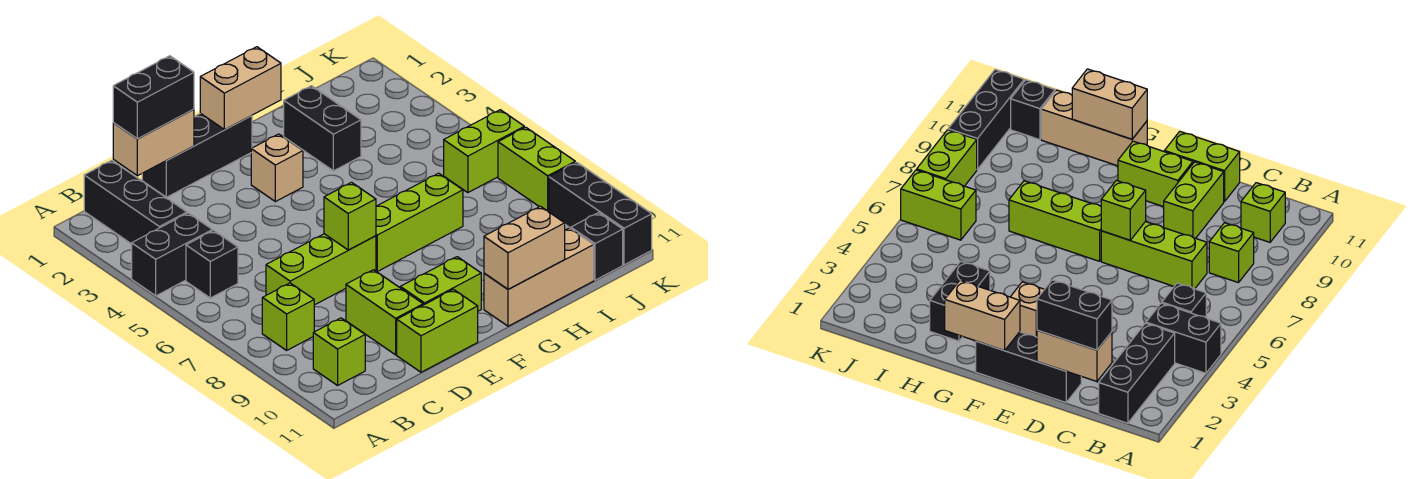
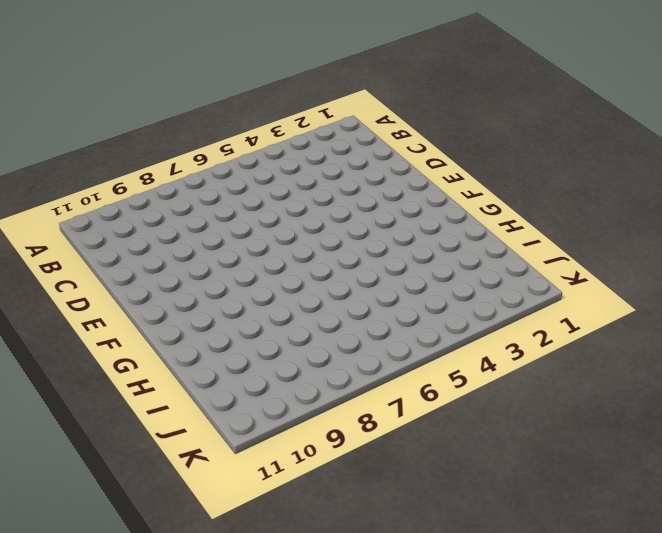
none -> black brick A4:B4 level 1
none -> black brick B1:B3 level 1
none -> black brick B5 level 1

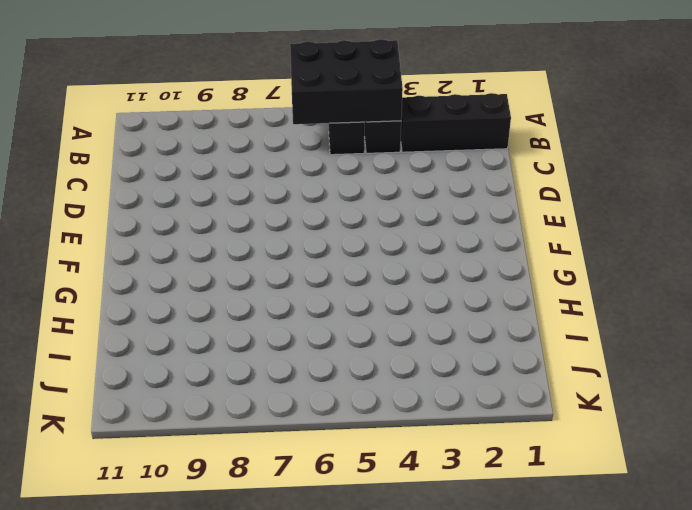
black brick A4:B6 level 2 -> none
none -> lime brick B8 level 1
none -> lime brick B10 level 1
none -> lime brick C7:E7 level 1

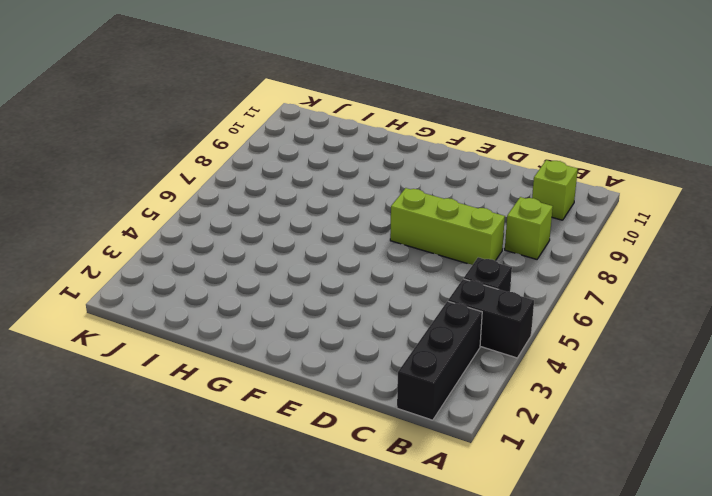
none -> black brick D1:F1 level 1
none -> lime brick D9:D10 level 1
none -> lime brick D11:E11 level 1

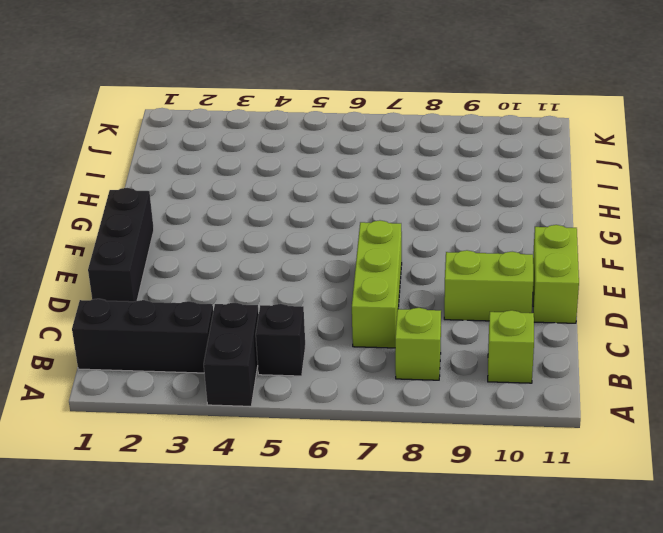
none -> lime brick E10:F10 level 1
none -> tan brick F3 level 1
none -> lime brick F7:H7 level 1

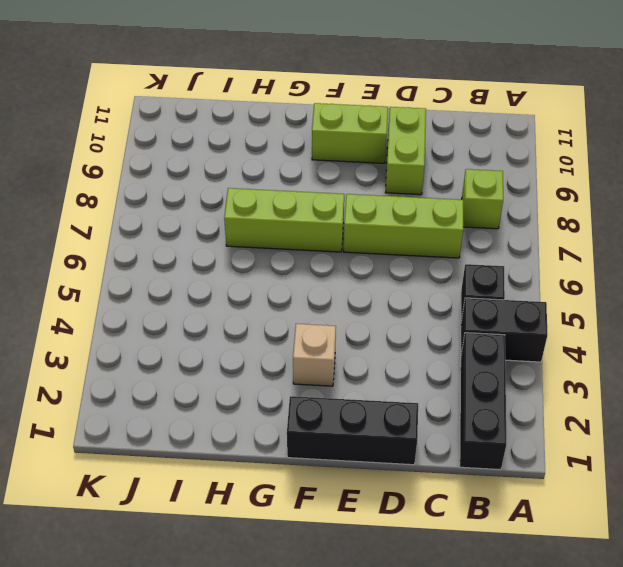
none -> lime brick B10 level 1
none -> lime brick D11:E11 level 1
none -> tan brick G11:I11 level 1

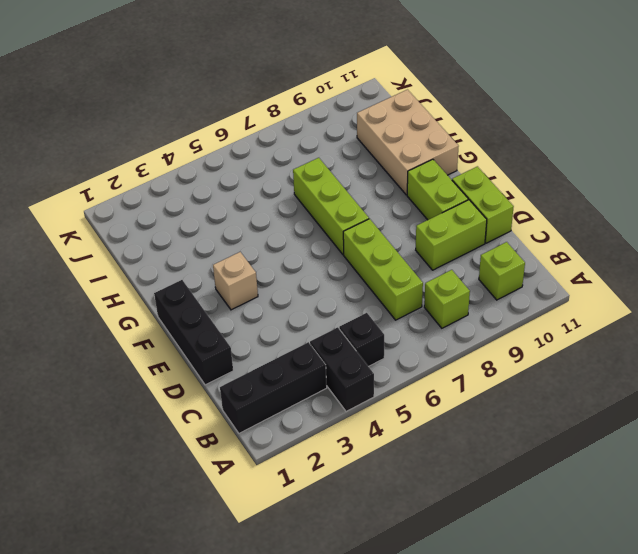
tan brick G10:I11 level 1 -> tan brick G11:I11 level 1
none -> black brick H2:H3 level 1
none -> lime brick J6:K6 level 1
none -> black brick J11 level 1

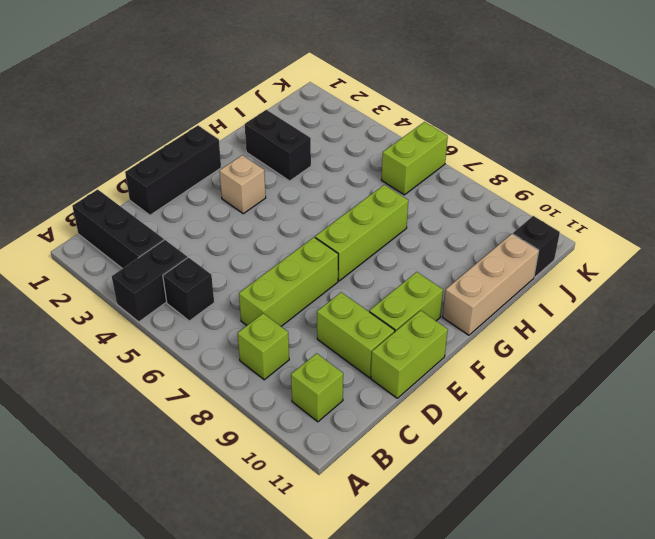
none -> lime brick K7:K8 level 1
none -> black brick K9:K11 level 1
none -> tan brick C1:D1 level 2

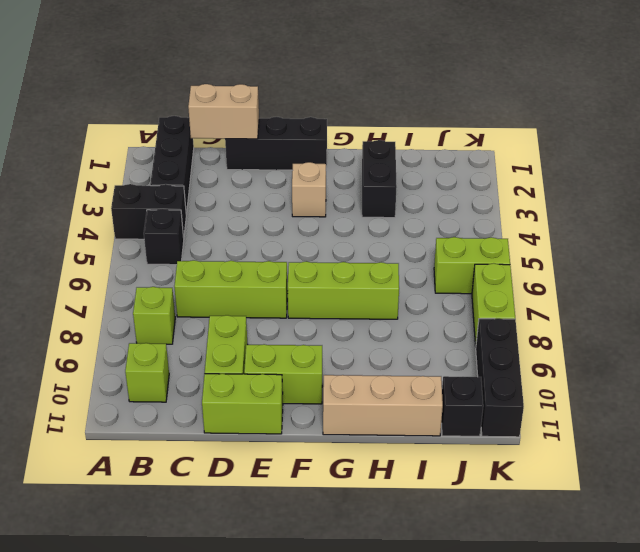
none -> lime brick E7 level 2
none -> tan brick F1:G1 level 2
none -> tan brick G11:H11 level 2

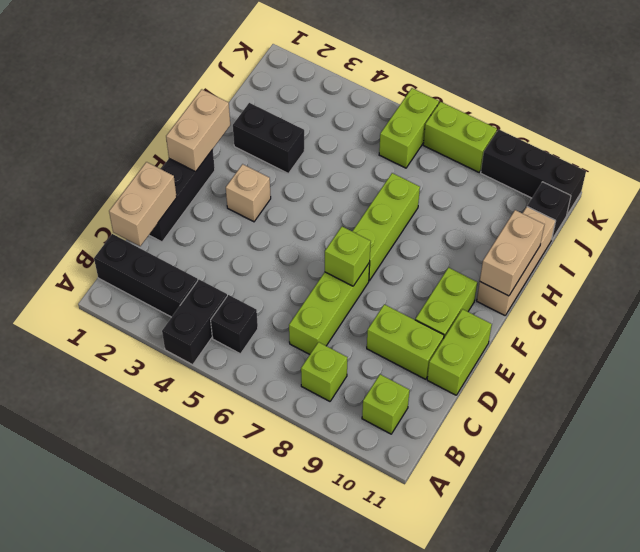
none -> black brick C1:D1 level 3

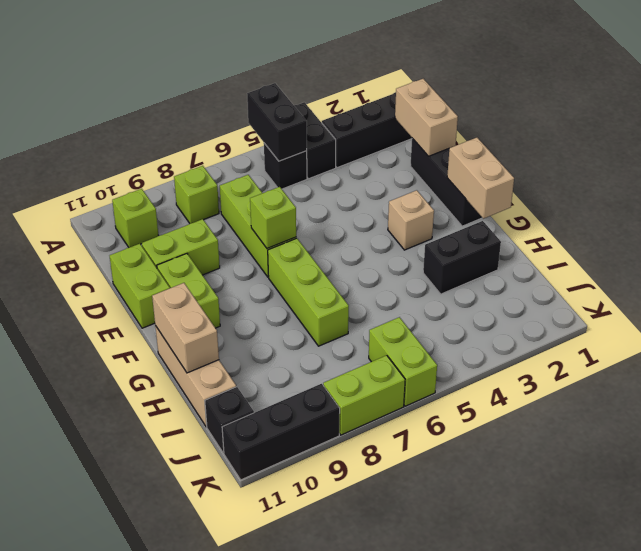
black brick A5:B5 level 2 -> black brick C1:D1 level 3

